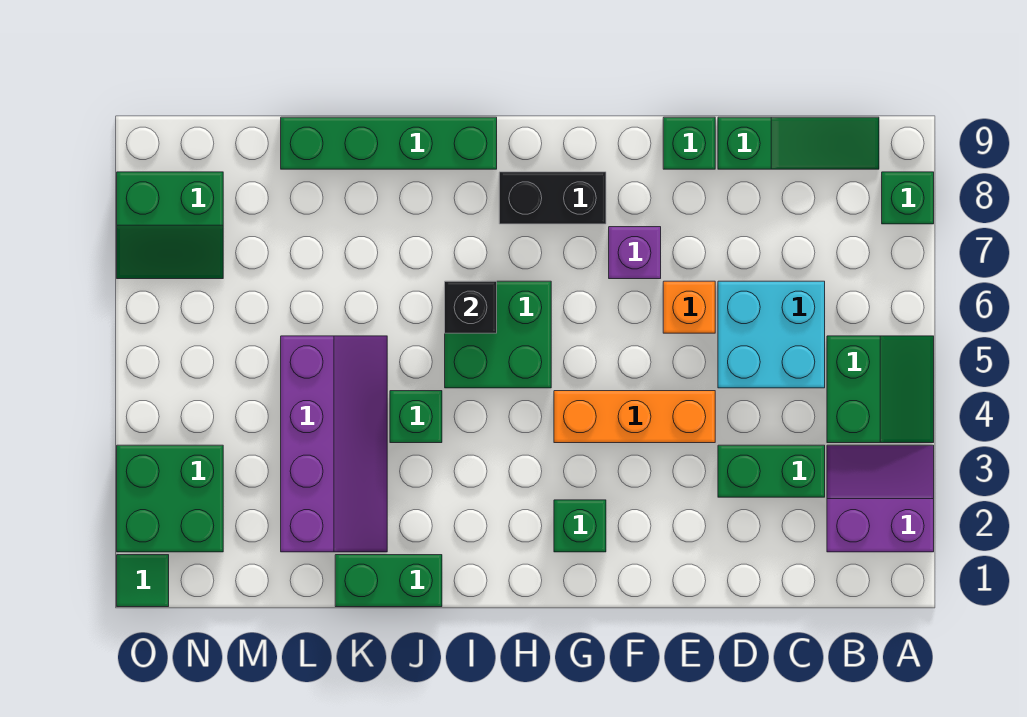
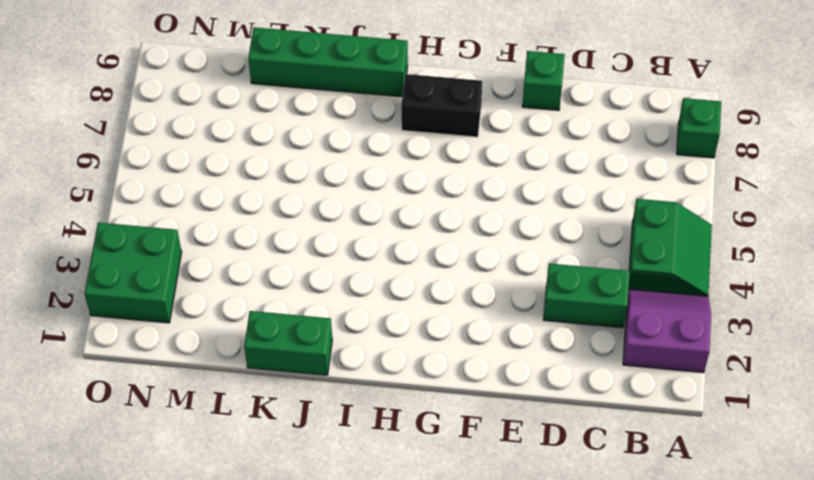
none -> green slope B9:D9 level 1 top D
none -> cyan brick C5:D6 level 1
none -> orange brick E4:G4 level 1

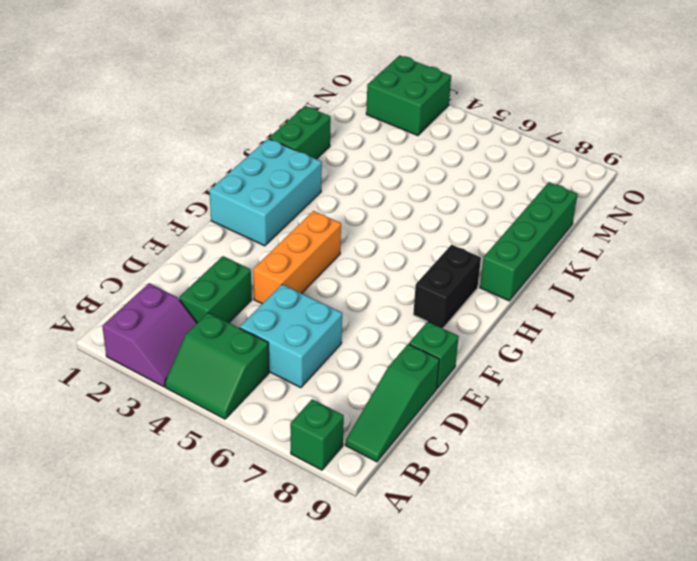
cyan brick G1:I2 level 1 -> green brick G2 level 1
none -> orange brick E6 level 1
none -> purple brick F7 level 1
none -> green brick H5:I6 level 1

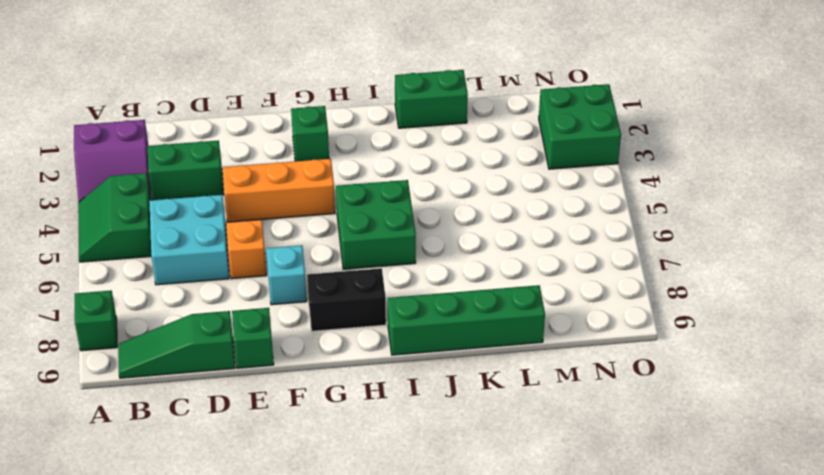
cyan brick F7 level 1 -> purple brick F7 level 1
none -> green brick J4 level 1
none -> purple slope K2:L5 level 1 top L
none -> green slope N7:O8 level 1 top 8

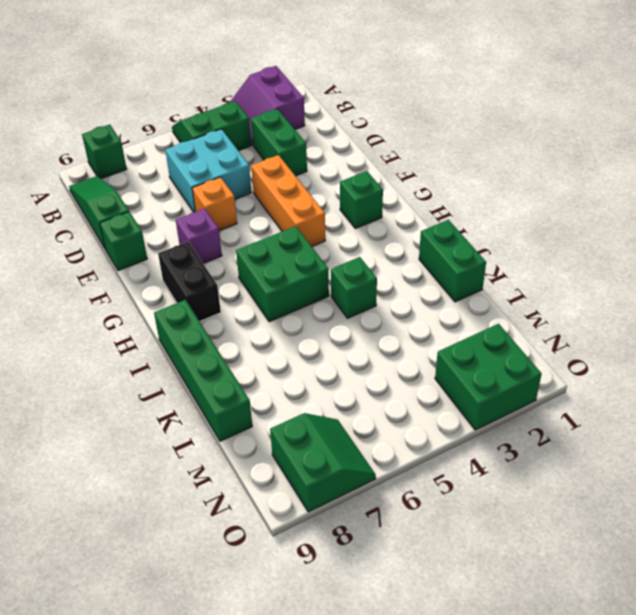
none -> purple slope K2:L5 level 1 top L
none -> green tile O1 level 1
none -> black brick I6 level 2

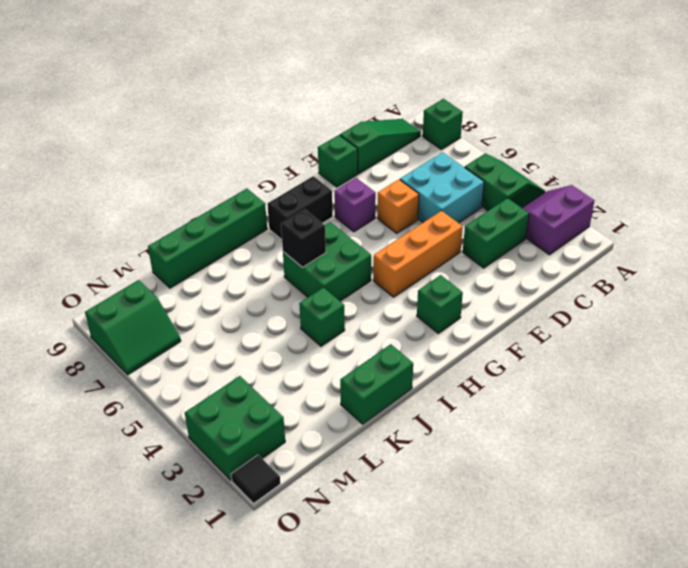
black tile O1 level 1 -> green tile O1 level 1
none -> purple slope K2:L5 level 1 top L

